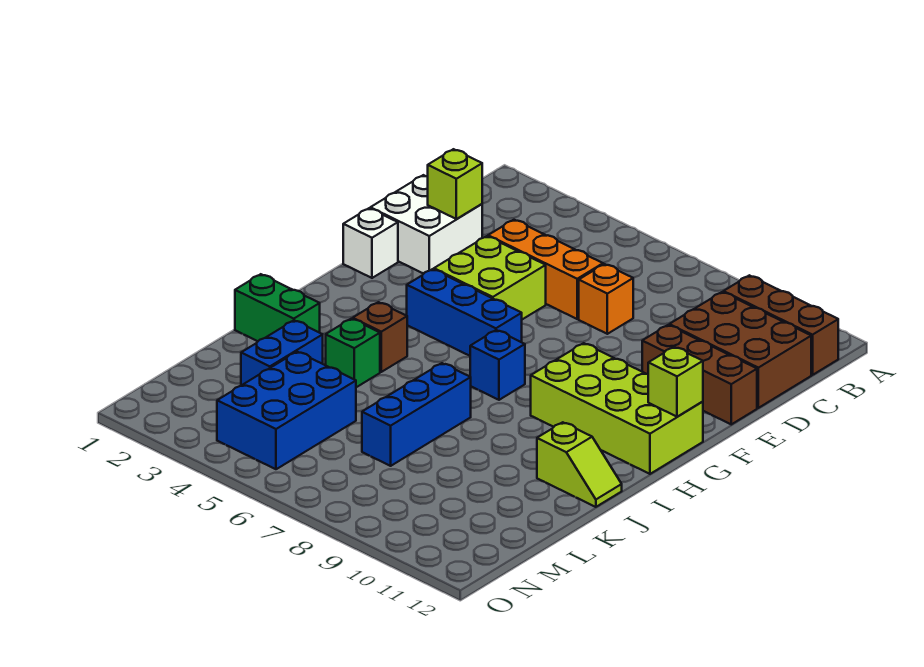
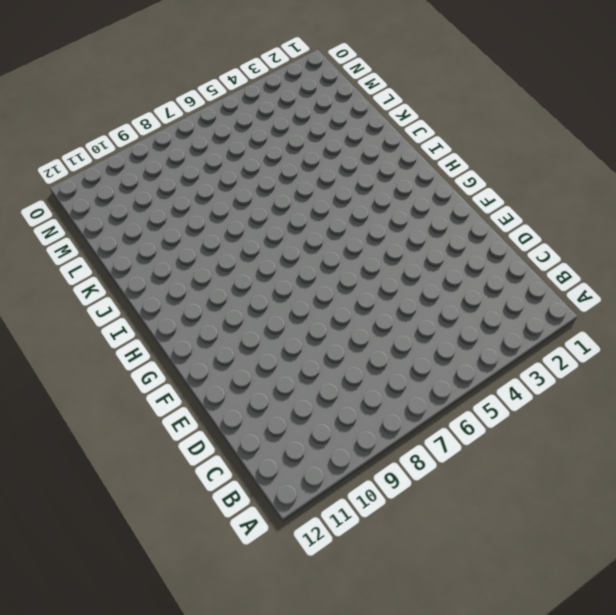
none -> brown brick B10:B12 level 1
none -> brown brick C10:D12 level 1
none -> white brick D1:E2 level 1

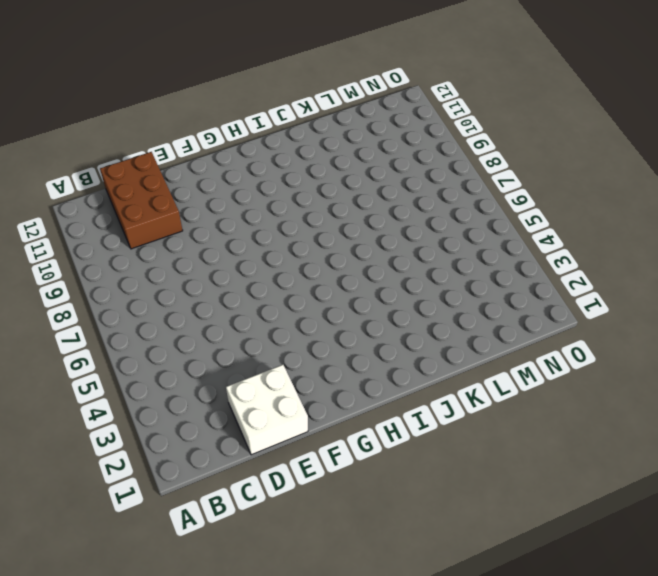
none -> brown brick B10:B12 level 1
none -> orange brick D4:D6 level 1
none -> orange brick D7 level 1

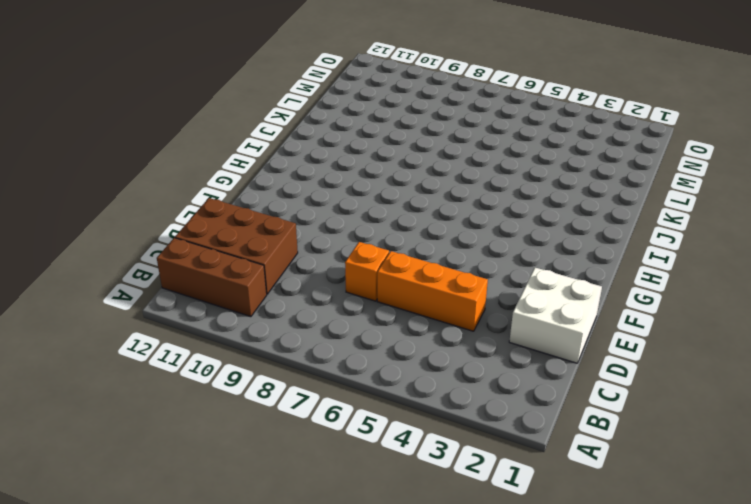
none -> lime brick E4:F5 level 1
none -> brown brick E10:E12 level 1
none -> white brick F1 level 1

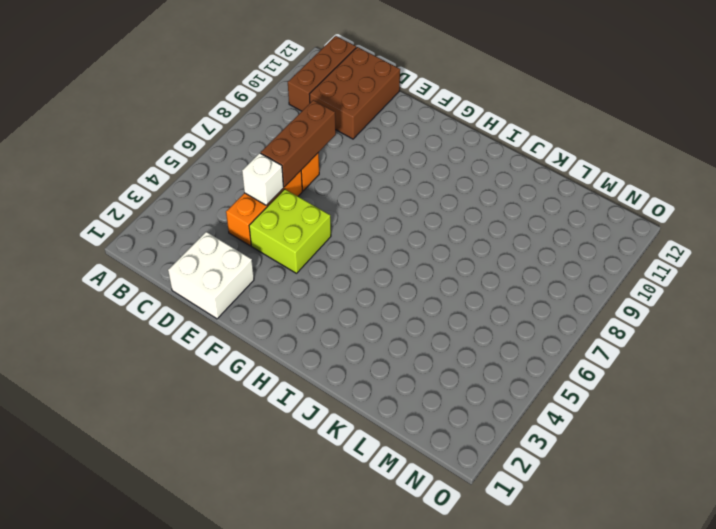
white brick D5 level 2 -> white brick F1 level 1
brown brick D6:D8 level 2 -> brown brick E10:E12 level 1
none -> blue brick G4:G6 level 1
none -> lime brick G9:H12 level 1
none -> blue brick H7 level 1

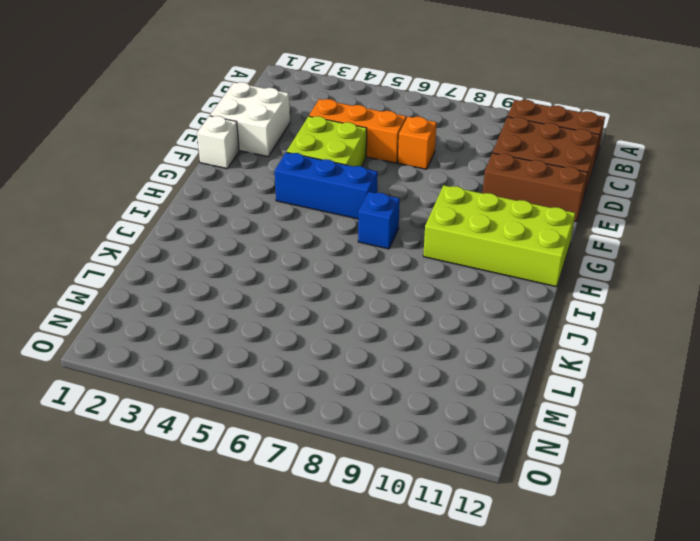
none -> brown brick I4 level 1
none -> green brick J1:J2 level 1
none -> green brick J4 level 1

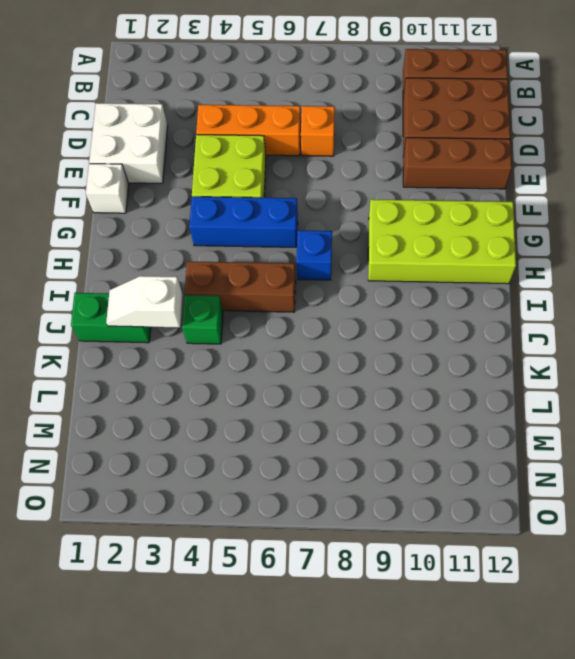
brown brick I4:I6 level 1 -> brown brick I4 level 1
white slope J2:J3 level 2 top 3 -> none
none -> blue brick J7:L7 level 1
none -> lime slope J11:J12 level 1 top 11
none -> blue brick K3:L3 level 1

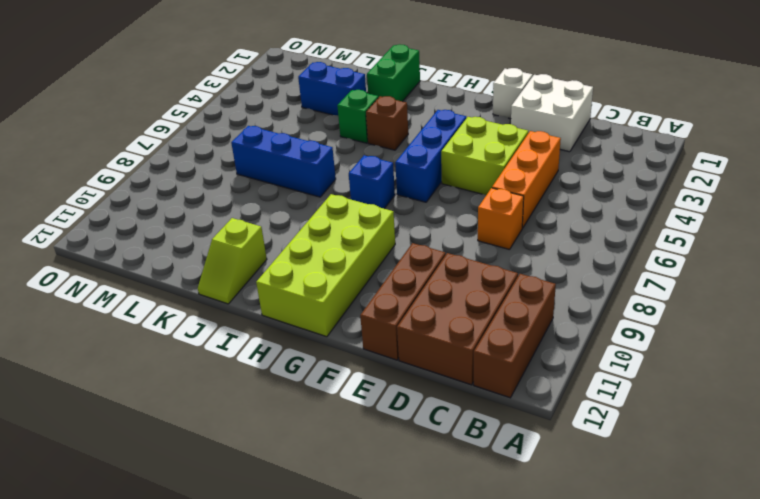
none -> blue brick L4:N5 level 1
none -> lime brick D2 level 2
none -> lime brick G12 level 2

